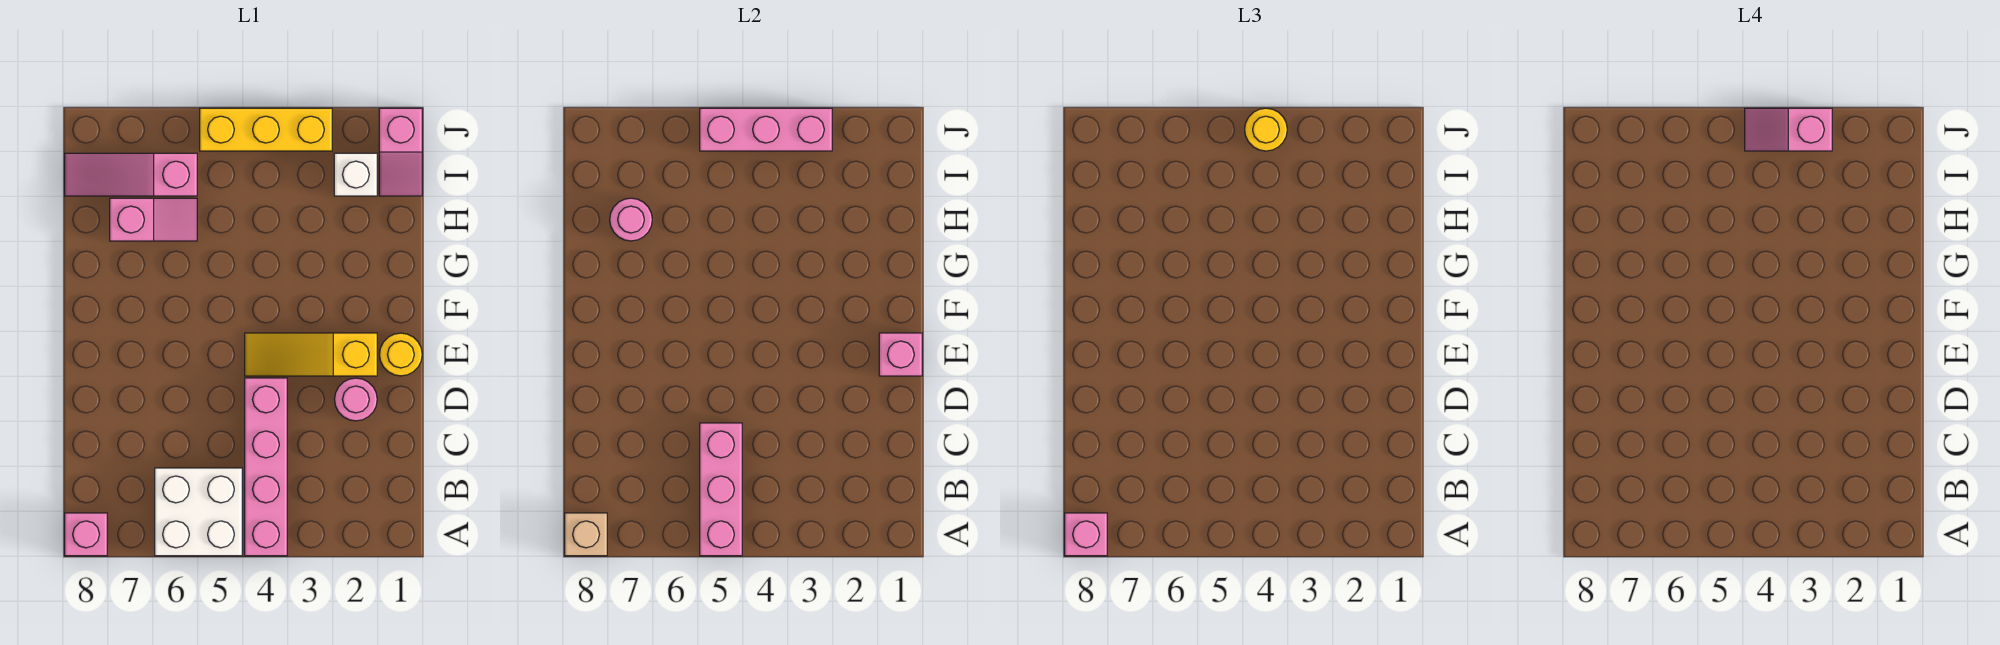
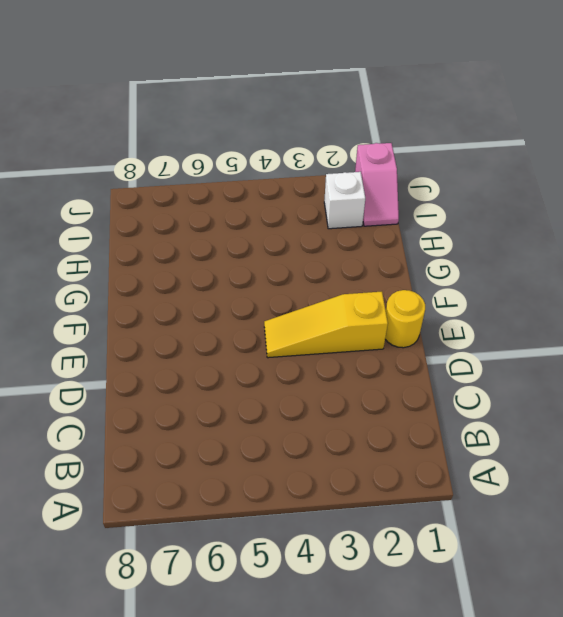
none -> pink brick A4:D4 level 1
none -> white brick A5:B6 level 1
none -> pink brick A8 level 1

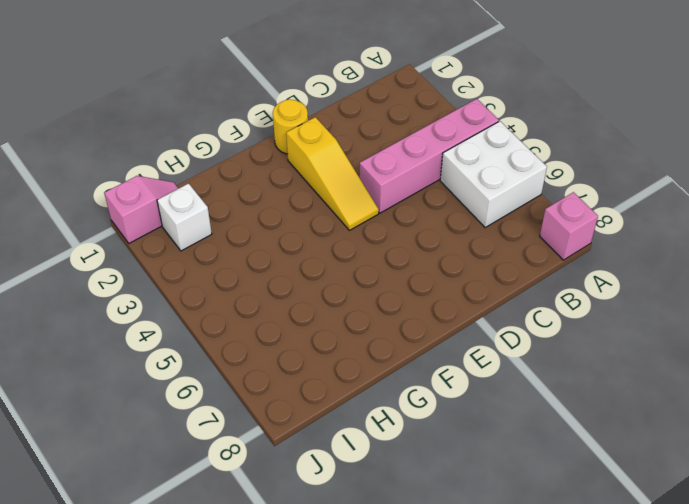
none -> pink round brick D2 level 1
none -> pink slope H6:H7 level 1 top 7
none -> pink slope I6:I8 level 1 top 6

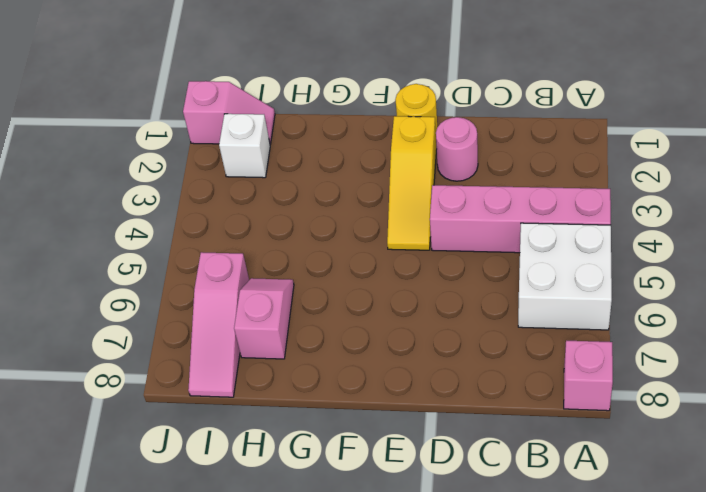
none -> yellow brick J3:J5 level 1
none -> pink brick A5:C5 level 2
none -> tan brick A8 level 2

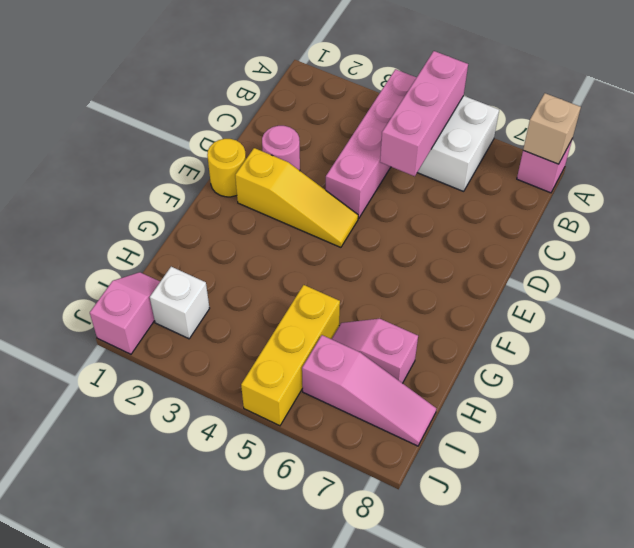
yellow brick H5:J5 level 1 -> yellow brick J3:J5 level 1
none -> pink brick E1 level 2
none -> pink round brick H7 level 2
none -> pink brick J3:J5 level 2

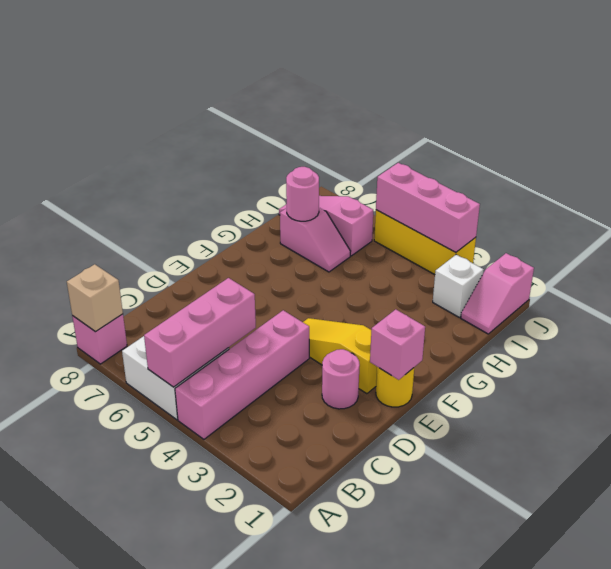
none -> pink brick A8 level 3
none -> yellow round brick J4 level 3
none -> pink slope J3:J4 level 4 top 3

